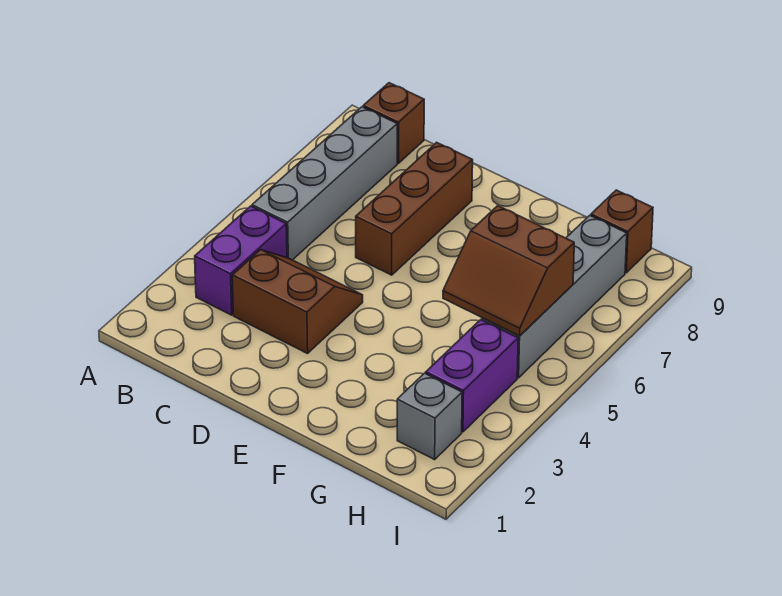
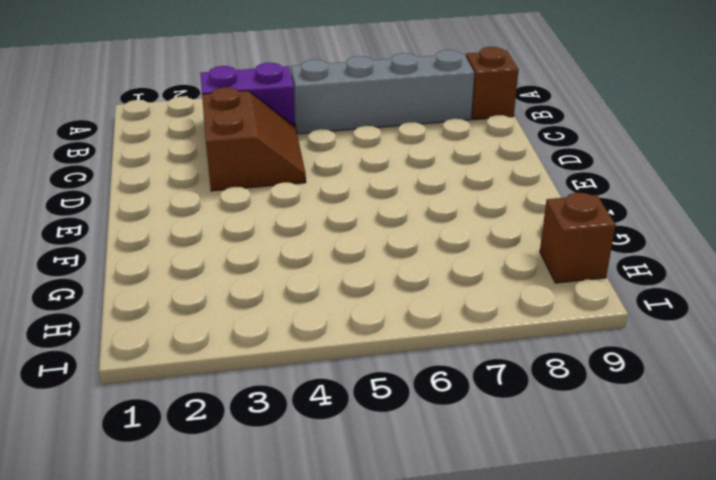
none -> brown brick D6:D8 level 1
none -> grey brick H2 level 1

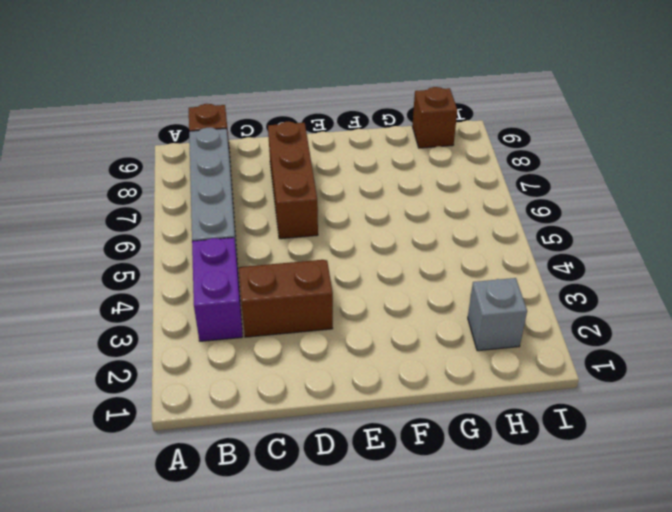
none -> purple brick H3:H4 level 1
none -> grey brick H5:H8 level 1

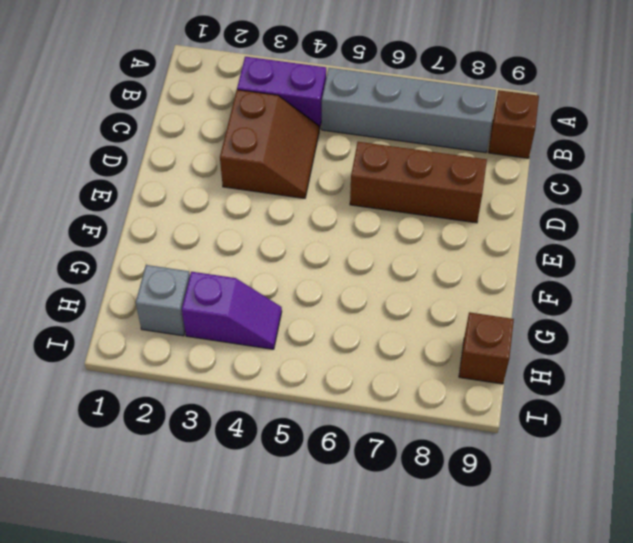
purple slope H3:H4 level 1 top 3 -> purple brick H3:H4 level 1
none -> grey brick H5:H8 level 1
none -> brown slope G5:H6 level 2 top 6

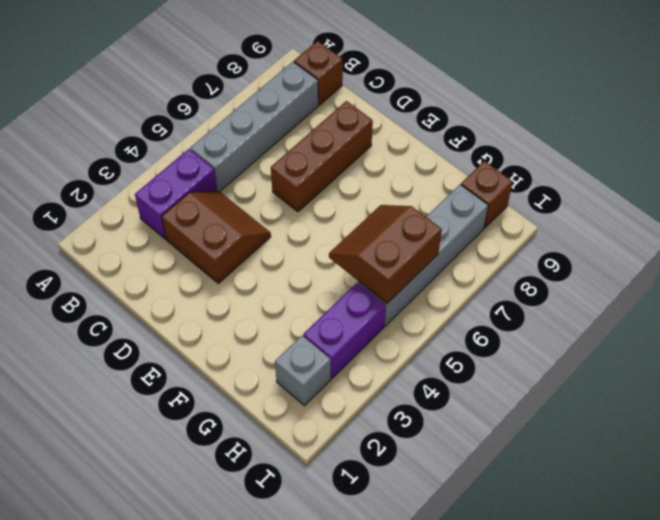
brown slope G5:H6 level 2 top H -> brown slope G5:H6 level 2 top 6

